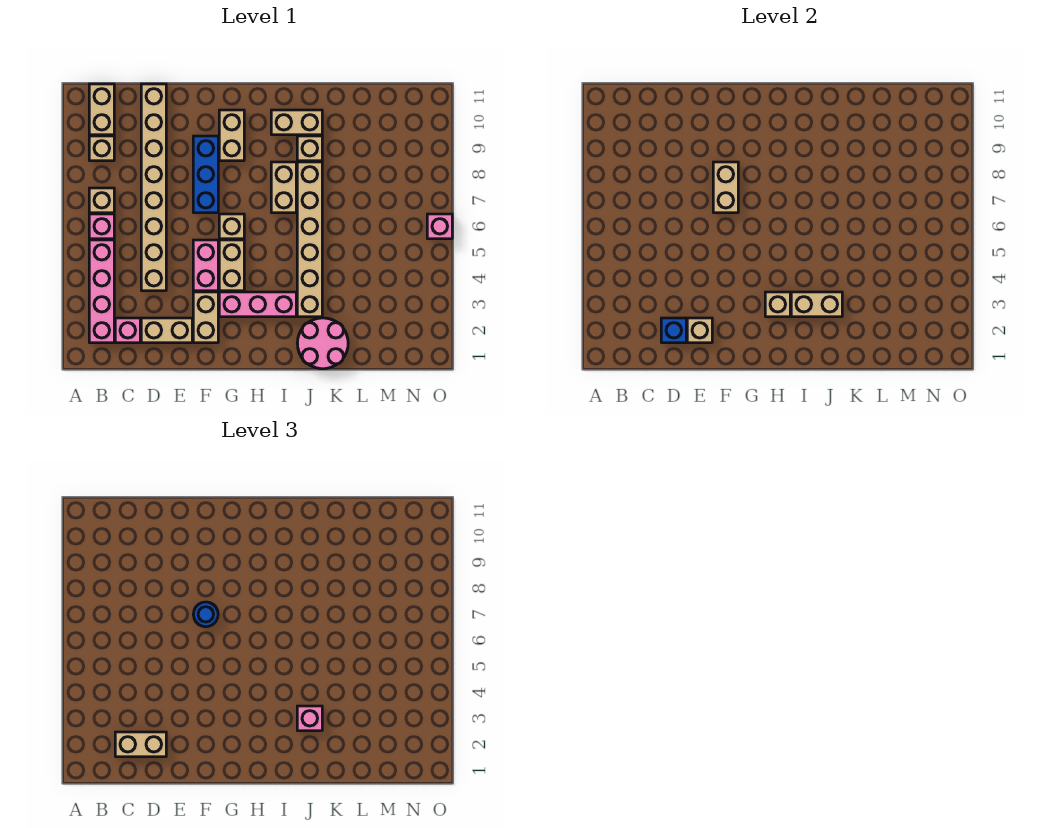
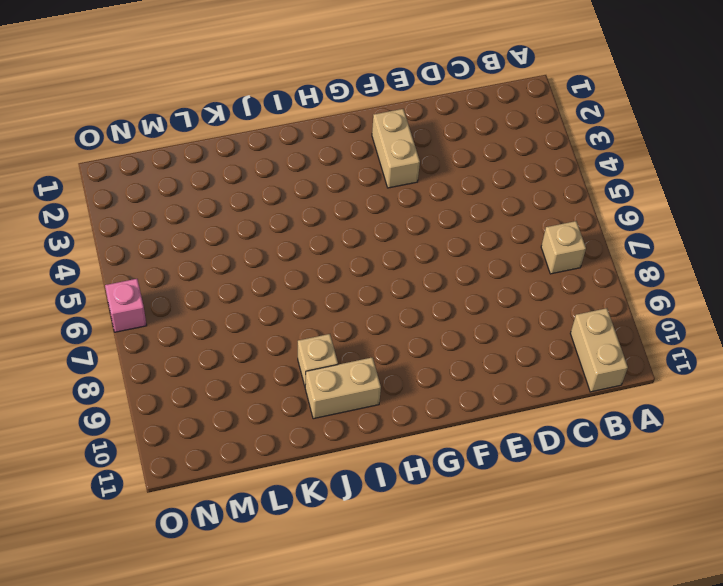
none -> pink brick B2:B5 level 1
none -> pink brick B6 level 1
none -> tan brick B9 level 1

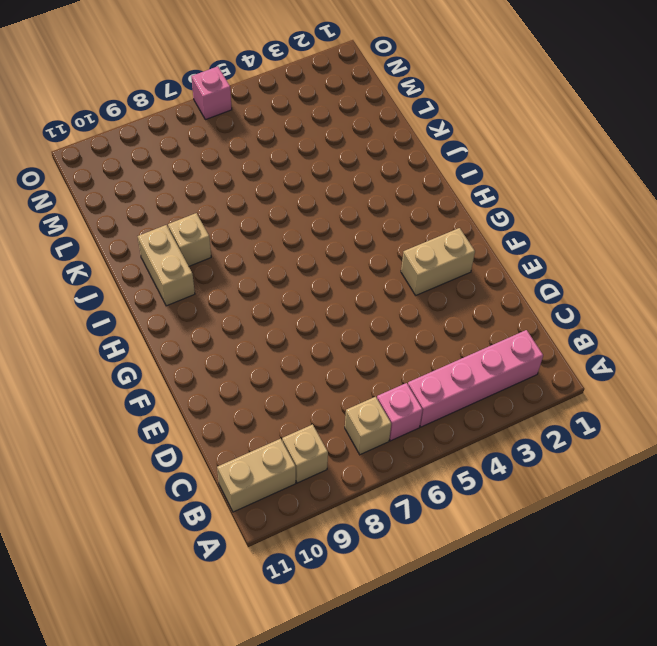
none -> pink brick C2 level 1
none -> tan brick D2:E2 level 1
none -> tan brick D4:D11 level 1

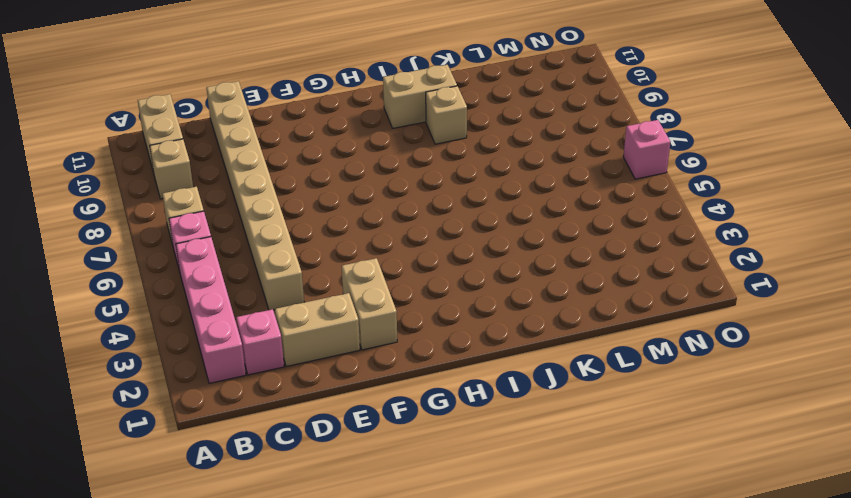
none -> pink brick F4:F5 level 1
none -> blue brick F7:F9 level 1
none -> pink brick G3:I3 level 1

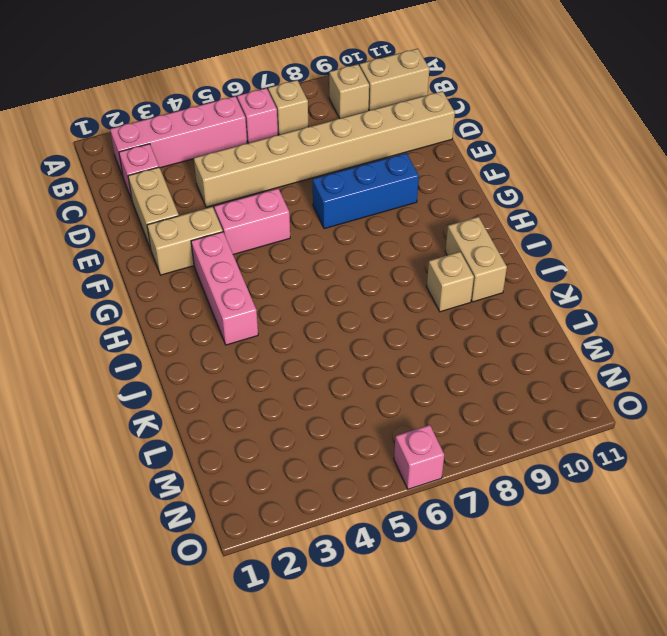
none -> tan brick G4:G5 level 1
none -> tan brick G6 level 1
none -> tan brick G9:G10 level 1

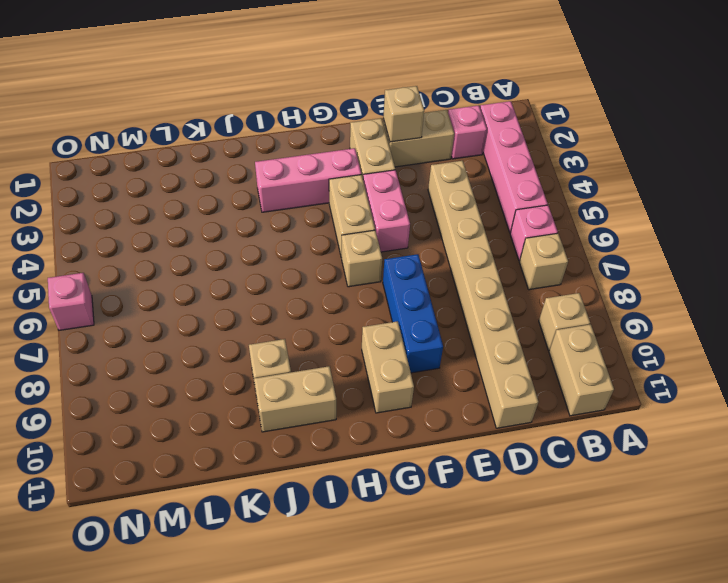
none -> tan brick I7:I8 level 1
none -> pink round brick J1:K2 level 1
none -> tan brick J3:J8 level 1

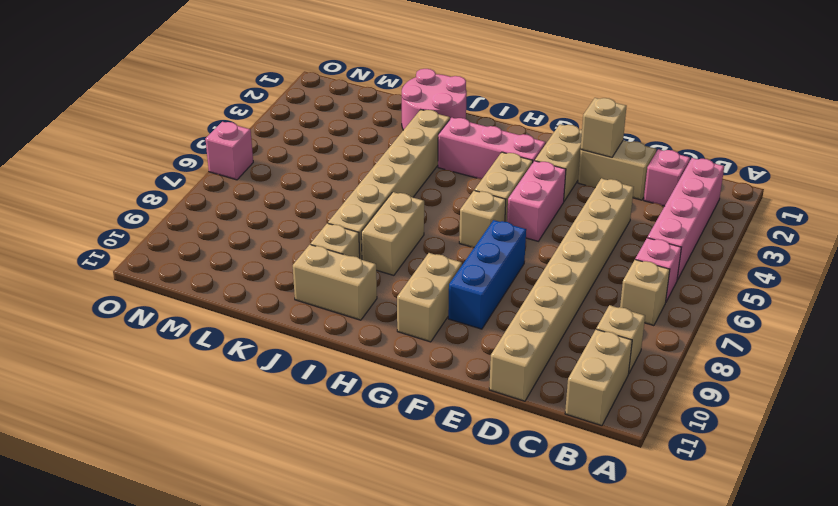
none -> blue brick D2 level 2
none -> tan brick F7:F8 level 2
none -> tan brick H3 level 2

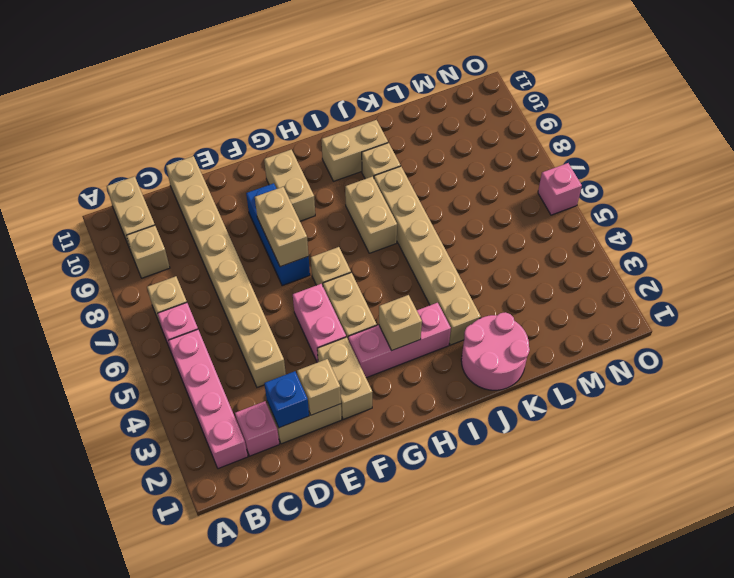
none -> tan brick I3:J3 level 2
none -> tan brick C2:D2 level 3
none -> blue round brick F7 level 3

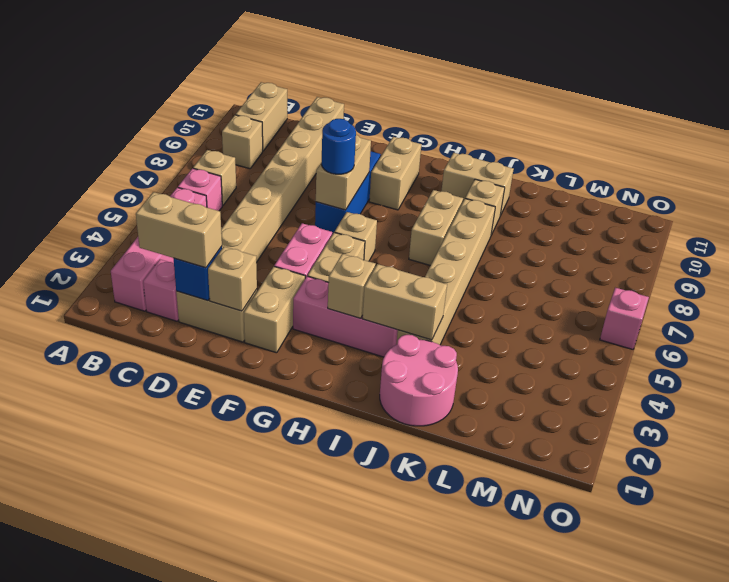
none -> pink brick J3 level 3

